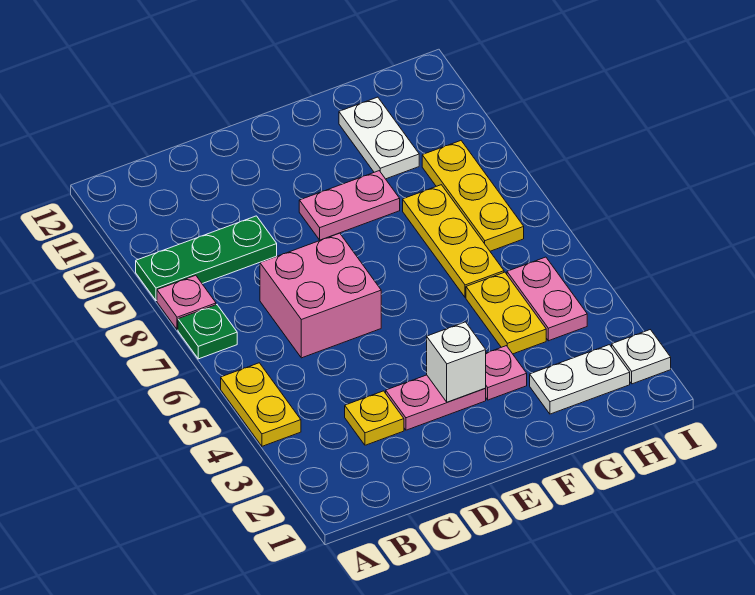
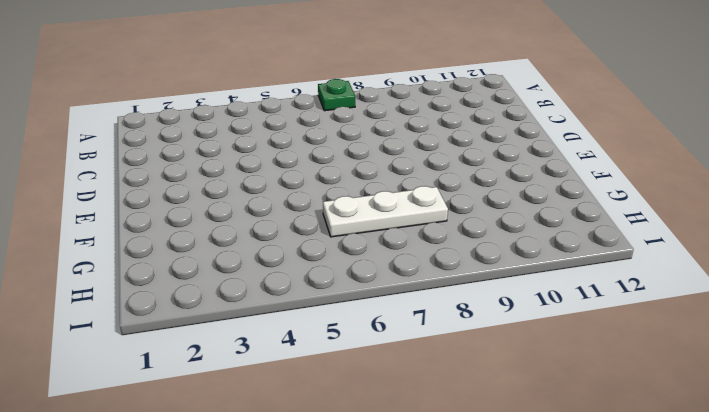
white plate G6:G8 level 1 -> yellow plate G6:G8 level 1
none -> yellow plate A4:A5 level 1
none -> pink plate A8 level 1
none -> green plate A9:C9 level 1

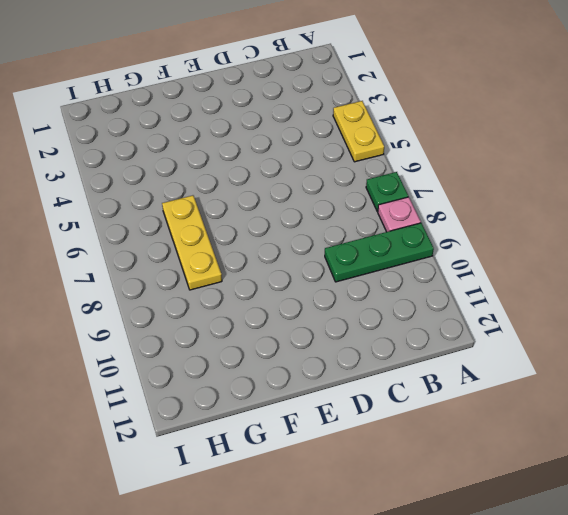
none -> yellow plate C3 level 1
none -> pink brick C6:D7 level 1
none -> pink plate D3:E3 level 1

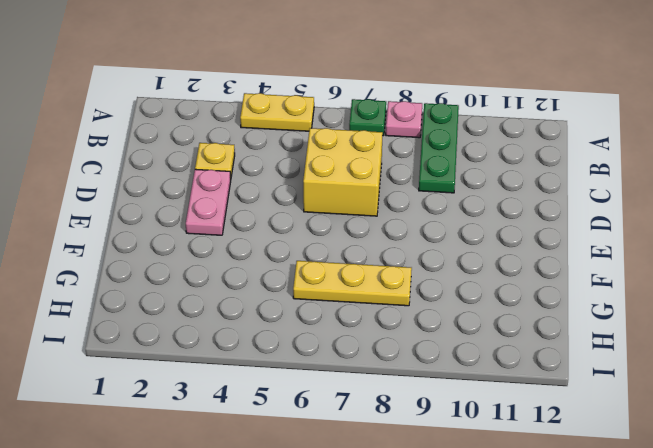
yellow brick C6:D7 level 1 -> pink brick C6:D7 level 1
none -> pink plate E9:F9 level 1
none -> pink plate F3 level 1
none -> white plate G2:H2 level 1

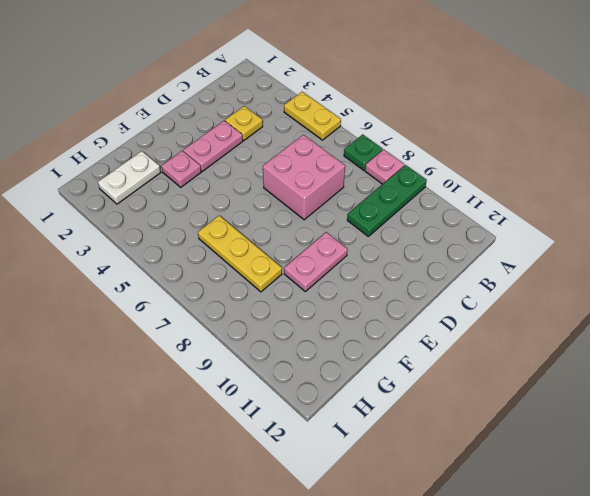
none -> yellow plate G4:G5 level 1
none -> white plate G10:G11 level 1
none -> pink plate H4:H5 level 1

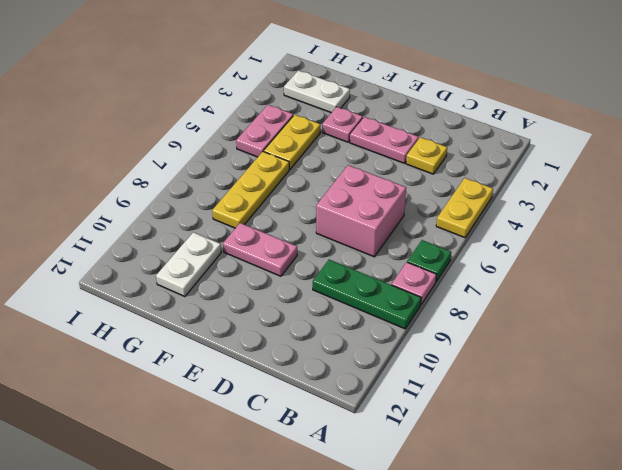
none -> yellow plate H7:H9 level 1
none -> white plate I2 level 1
none -> white brick E3 level 2

